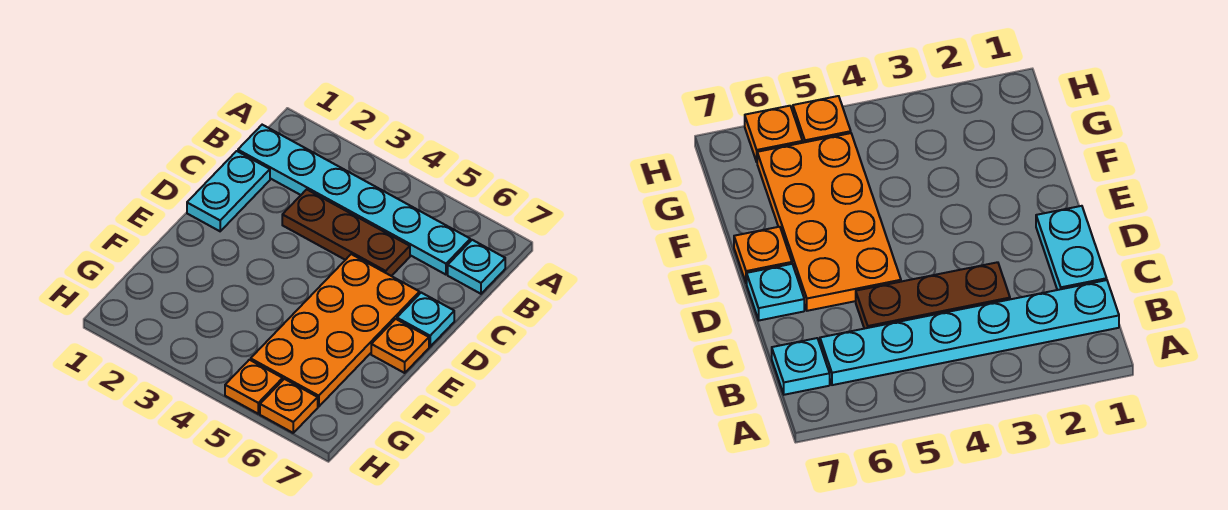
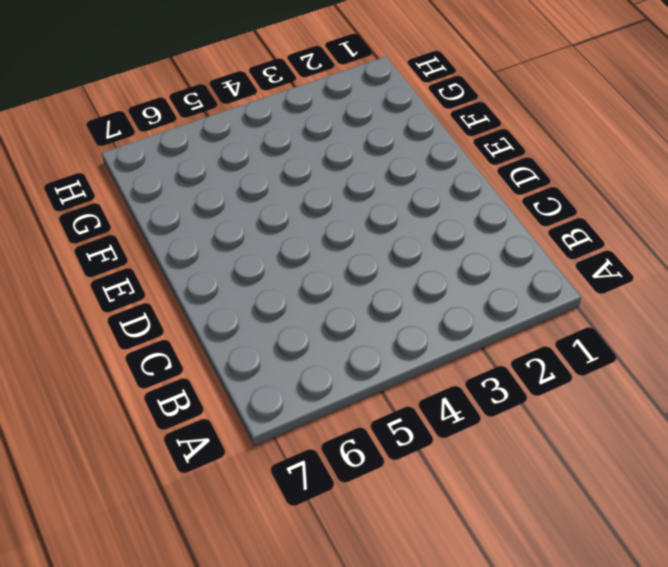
none -> cyan plate B1:B6 level 1
none -> cyan plate B7 level 1

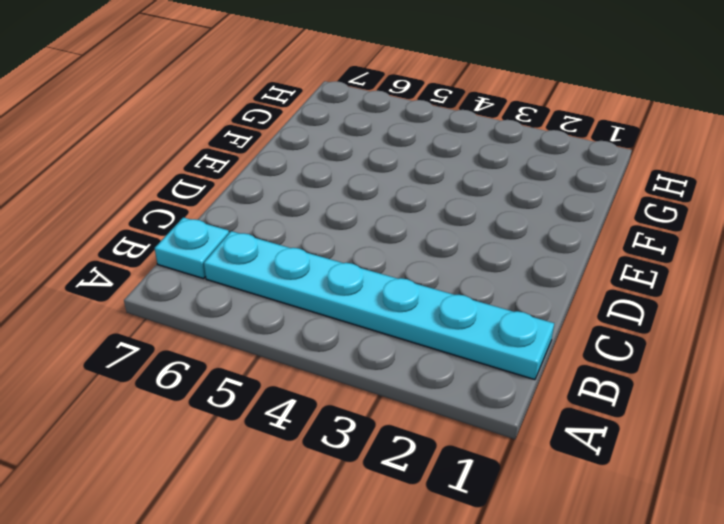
none -> cyan plate C1:D1 level 1
none -> brown plate C3:C5 level 1

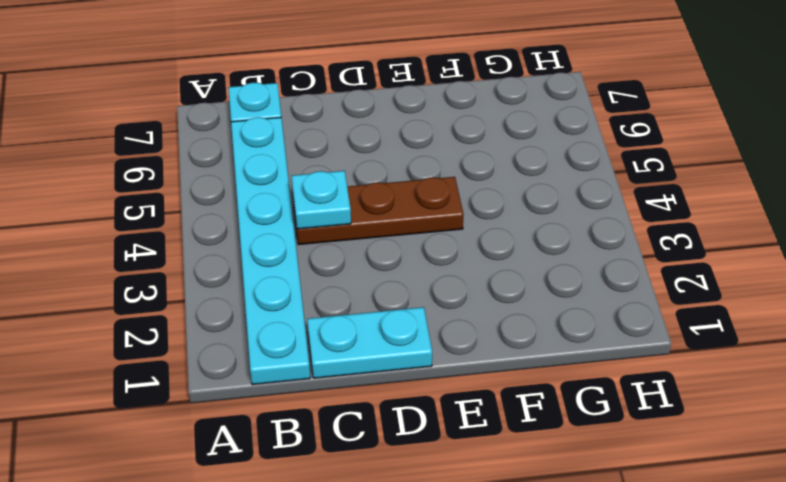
brown plate C4:E4 level 1 -> brown plate C3:C5 level 1
cyan plate C4 level 2 -> cyan plate D7 level 1
none -> orange plate D5:G6 level 1
none -> orange plate E7 level 1

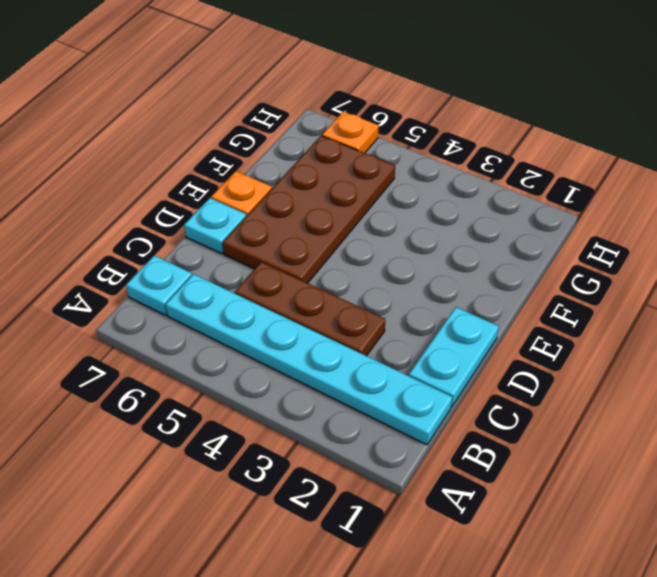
brown plate D5:G6 level 1 -> orange plate D5:G6 level 1
none -> orange plate H5 level 1

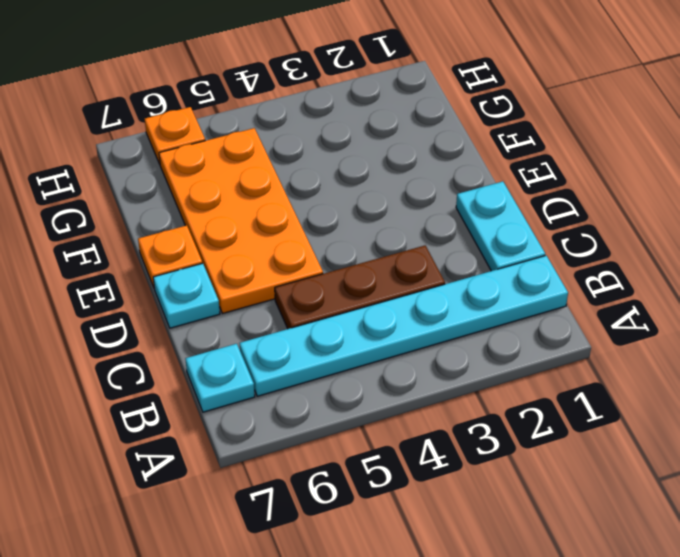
none -> orange plate H5 level 1

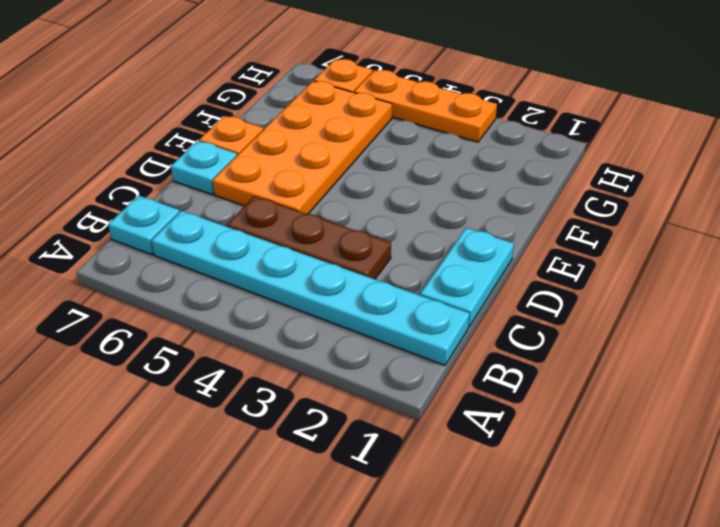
orange plate H3:H5 level 1 -> orange plate H5 level 1

